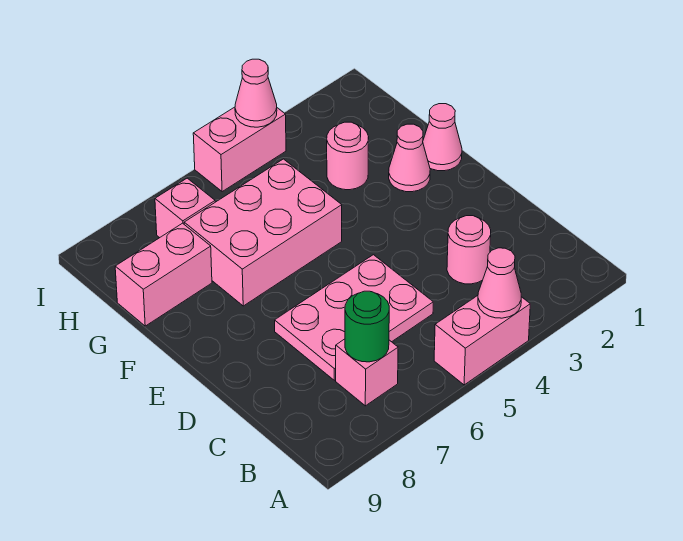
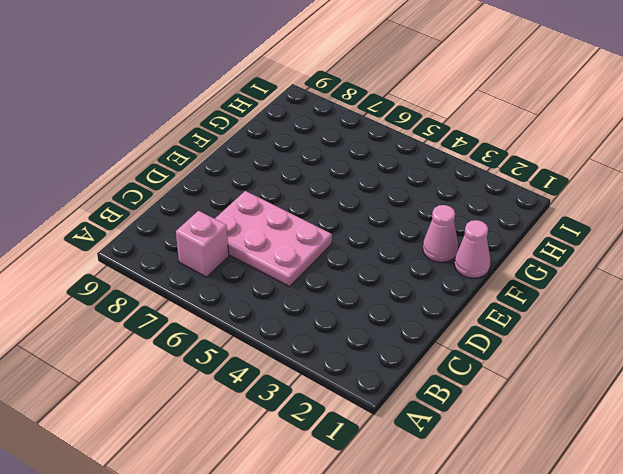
none -> pink brick A4:A5 level 1
none -> pink round brick C3 level 1
none -> pink brick F5:G7 level 1

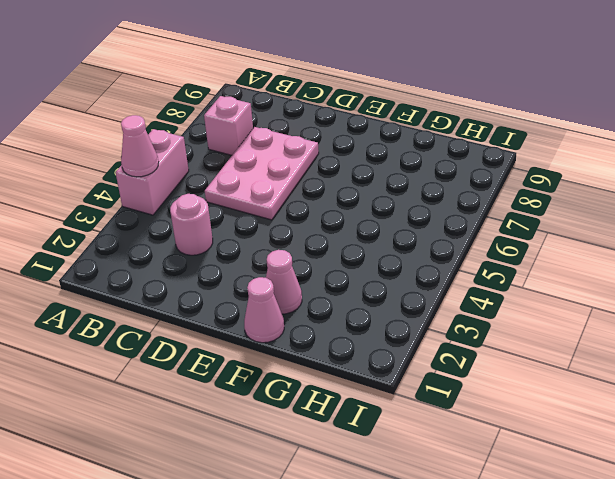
none -> pink brick F5:G7 level 1
none -> pink round brick G3 level 1
none -> pink brick G8:G9 level 1

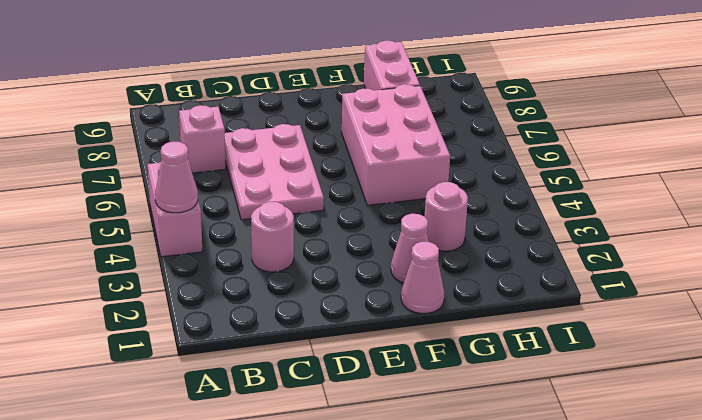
none -> pink brick H7 level 1
none -> pink brick I4:I5 level 1
none -> green round brick B7 level 2

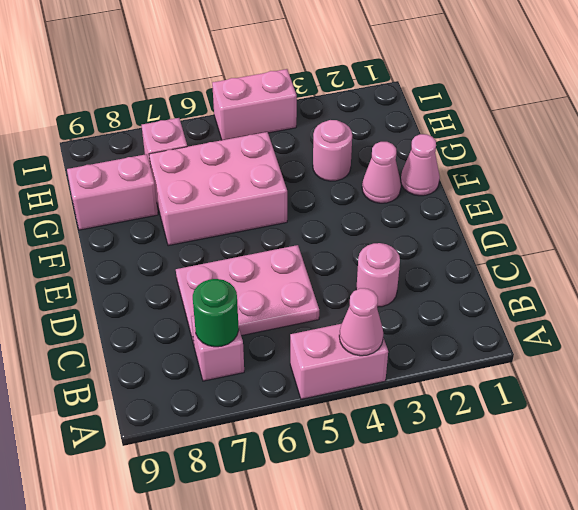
none -> pink cone I4 level 2

